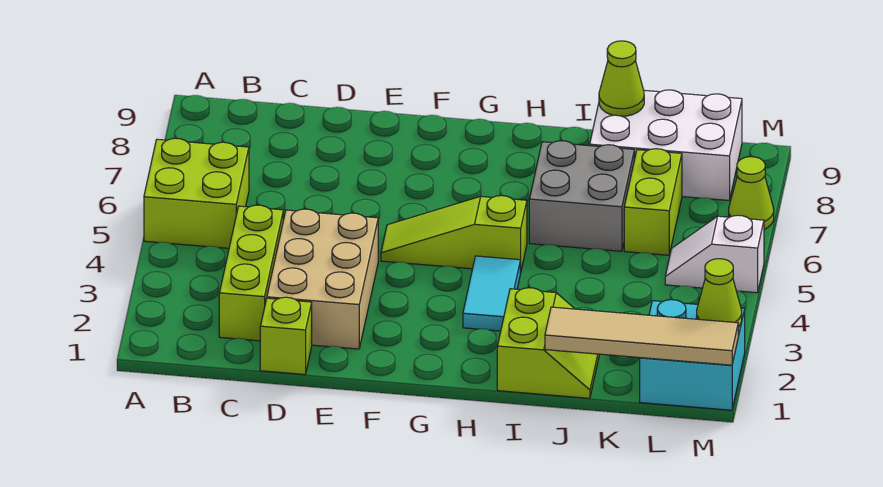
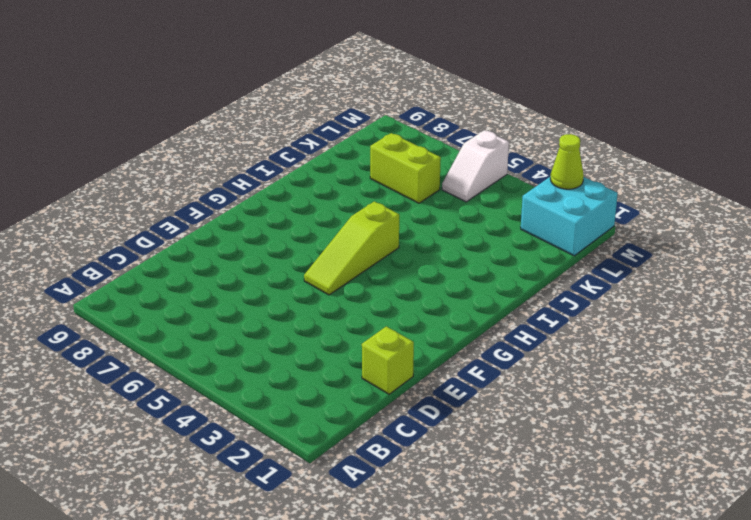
none -> lime brick A5:B6 level 1
none -> lime brick C2:C4 level 1
none -> tan brick D2:E4 level 1

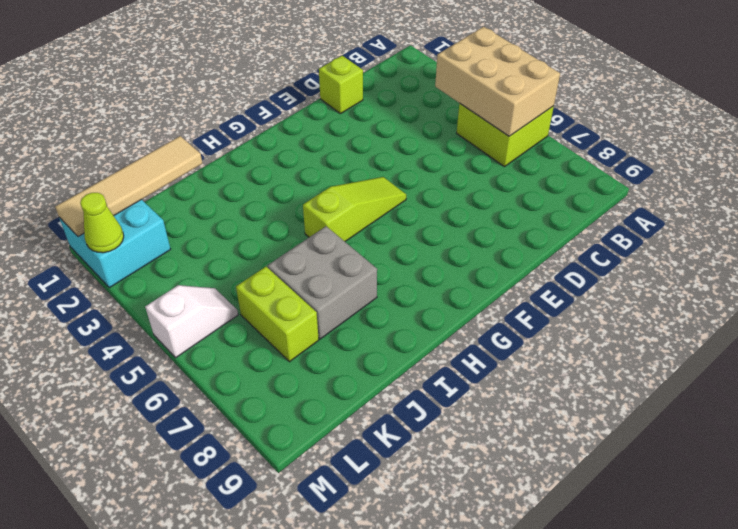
tan brick A4:B6 level 2 -> tan brick D2:E4 level 1
none -> lime brick C2:C4 level 1
none -> cyan tile H3:H4 level 1
none -> lime slope I1:J2 level 1 top I

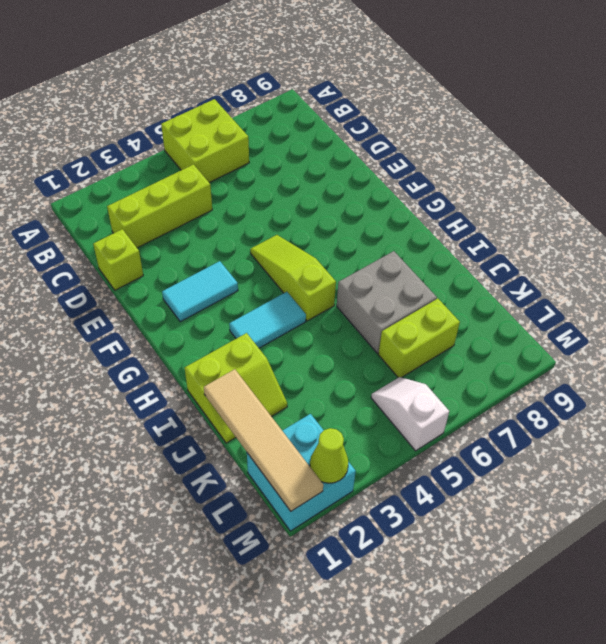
cyan tile F2:F3 level 1 -> none
none -> tan brick D2:E4 level 1
none -> white brick J8:L9 level 1
none -> lime cone M7 level 1

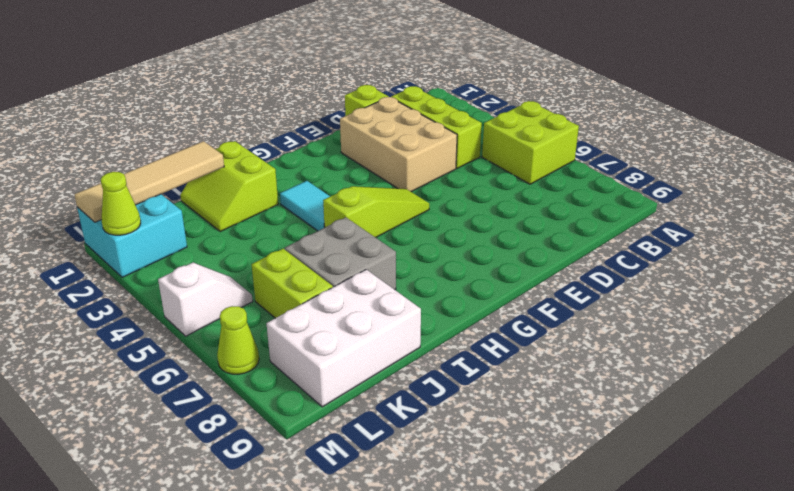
none -> lime cone J9 level 2

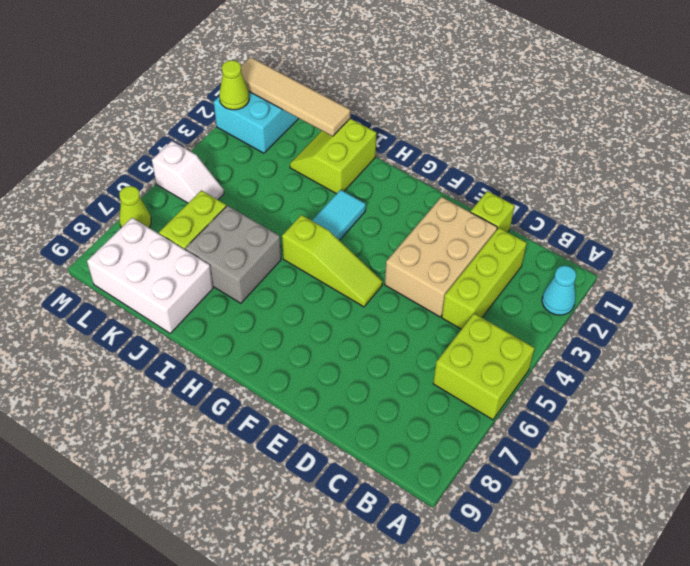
cyan cone A2 level 1 -> none
none -> lime cone J9 level 2

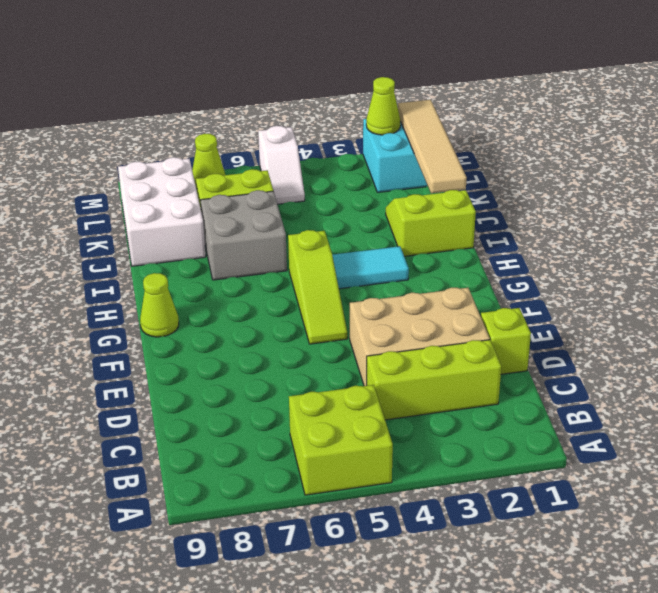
lime cone G9 level 1 -> lime cone J9 level 2

